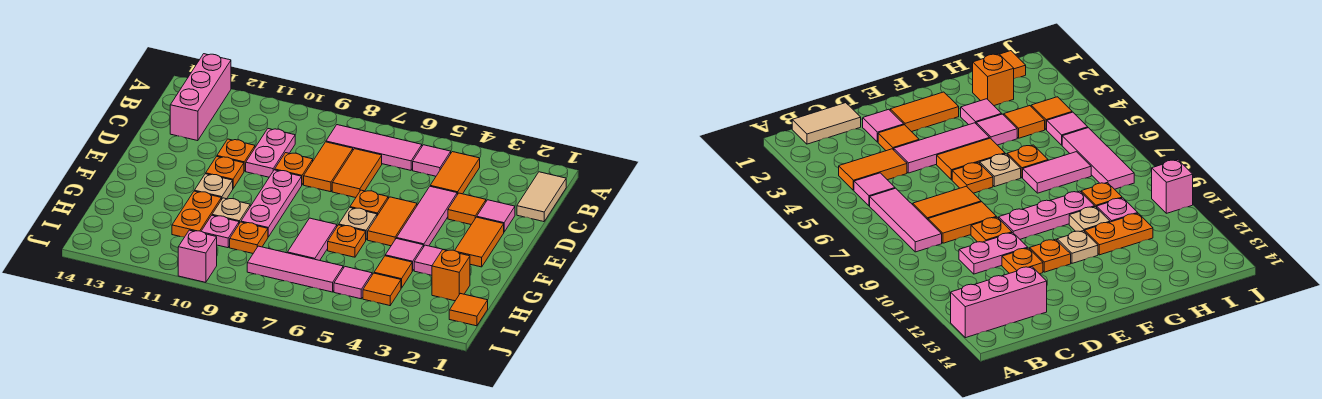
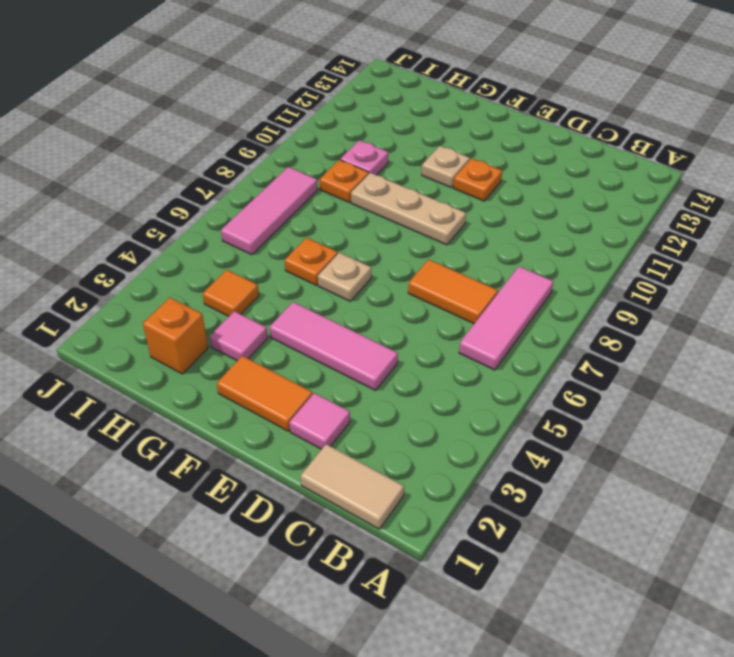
tan plate E9:G9 level 1 -> pink plate E9:G9 level 1
none -> pink brick A13:C13 level 1
none -> orange tile B4:C4 level 1
none -> pink tile B5 level 1
none -> orange tile C8:D8 level 1

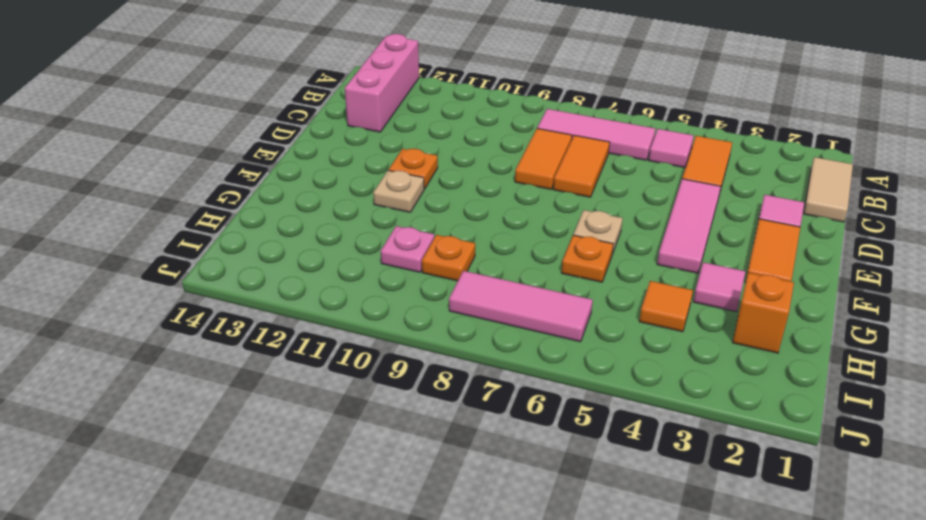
none -> pink plate C10:D10 level 1
none -> orange tile D3 level 1
none -> orange plate D9 level 1
none -> orange plate D11 level 1

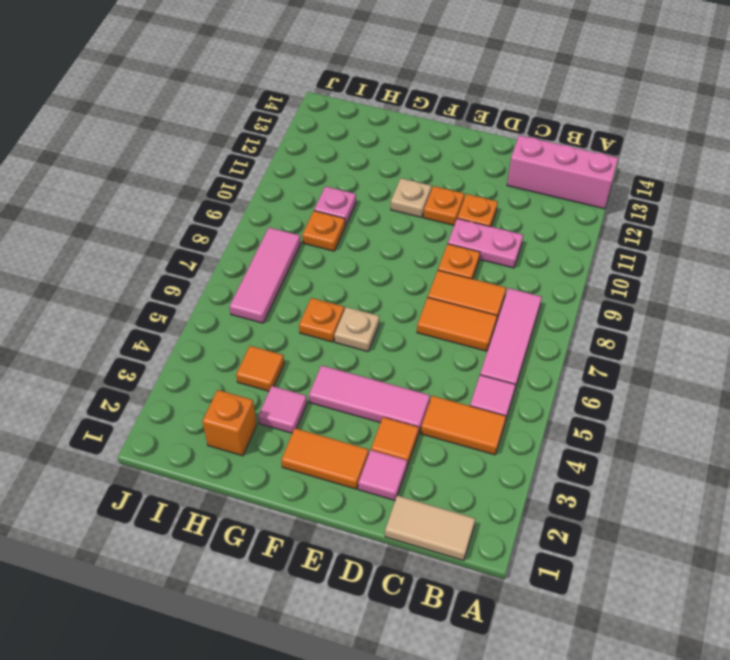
none -> orange tile E5:F5 level 1
none -> orange plate E6 level 1
none -> pink plate E9:G9 level 1
none -> pink tile G4 level 1

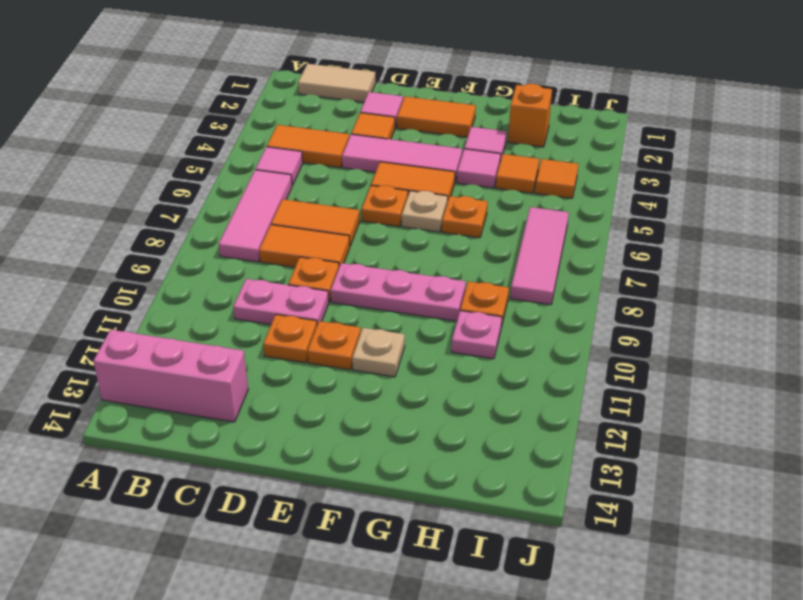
none -> pink tile G7:H7 level 1
none -> tan plate G10 level 1
none -> orange plate G11:H11 level 1
none -> orange tile I1 level 1

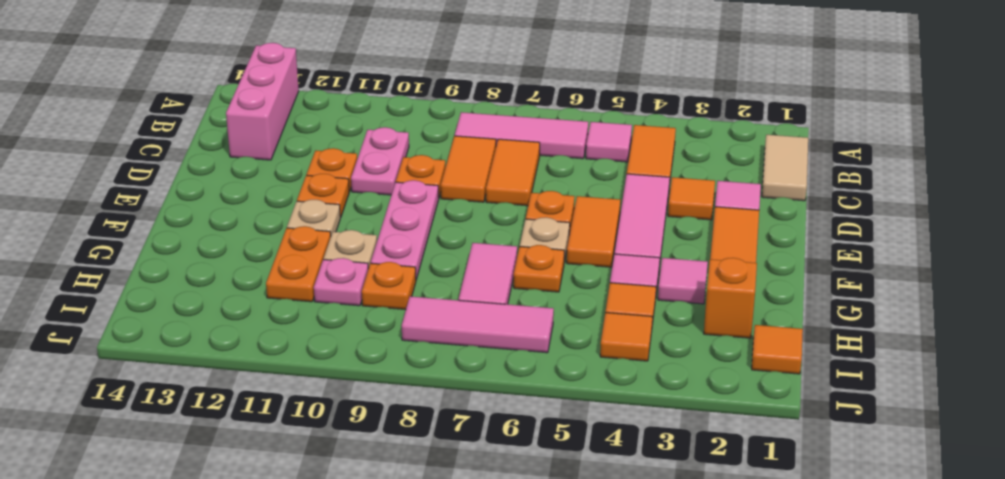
none -> pink tile I5 level 1
none -> pink brick J10 level 1

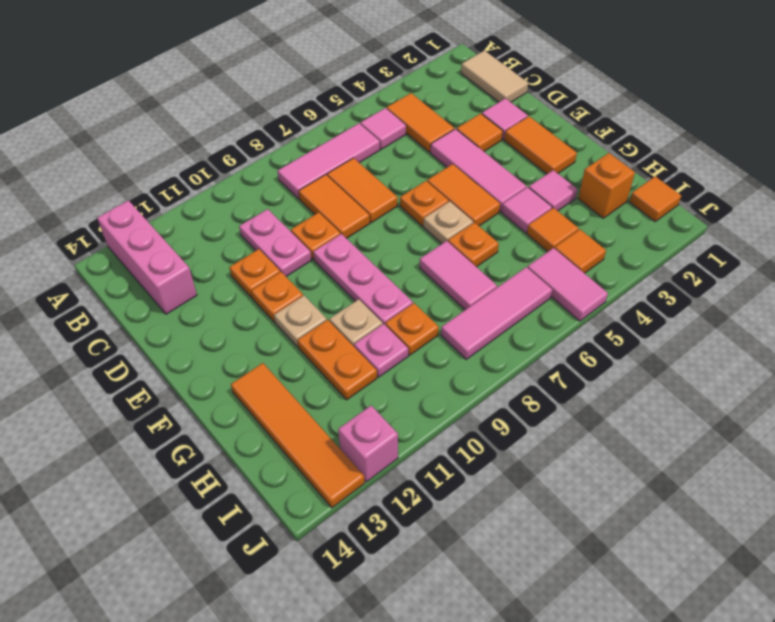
orange tile G13:J13 level 1 -> none
pink tile I5:J5 level 1 -> pink tile I5 level 1
pink brick J12 level 1 -> pink brick J10 level 1

